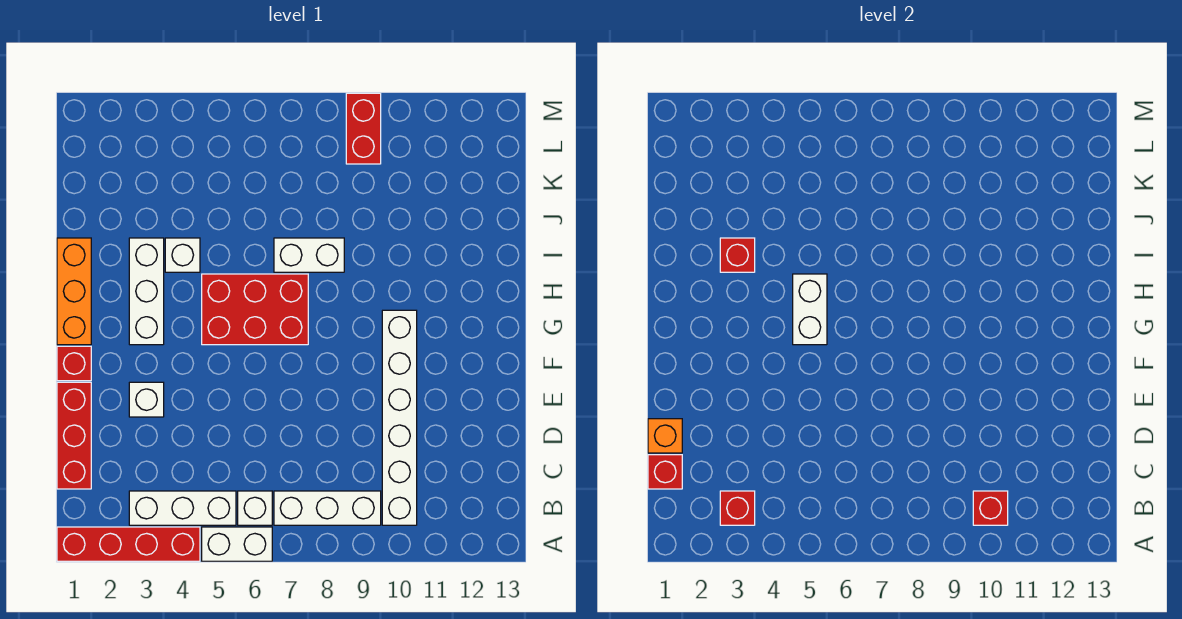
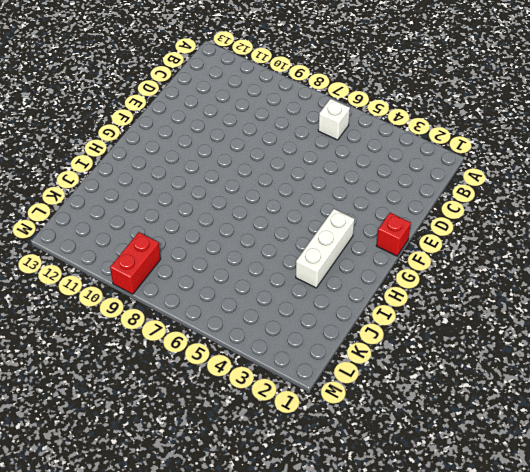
none -> red brick A1:A4 level 1
none -> white brick A5:A6 level 1
none -> white brick B3:B5 level 1

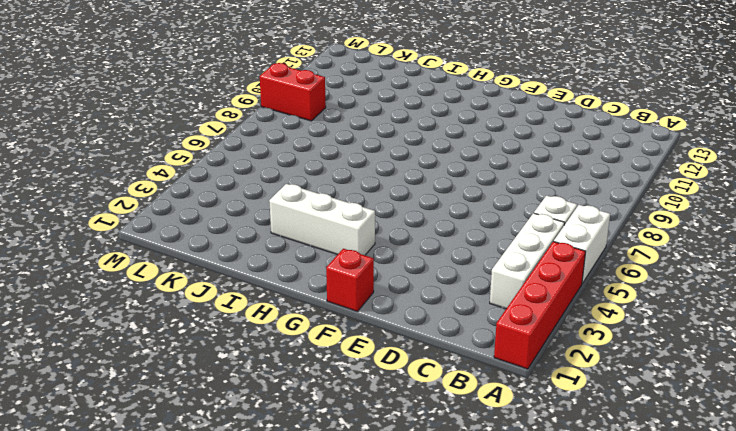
none -> white brick B7:B9 level 1
none -> white brick B10:G10 level 1
none -> red brick C1:E1 level 1

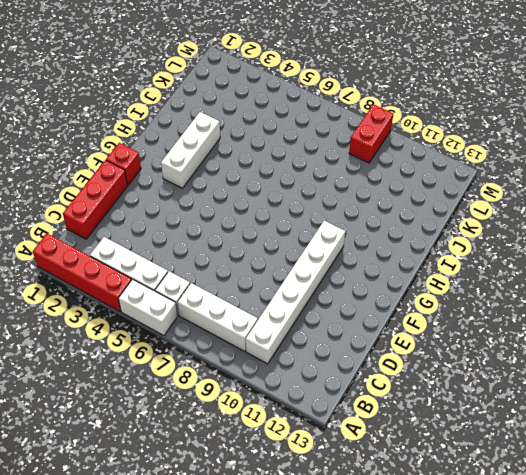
none -> white brick E3 level 1
none -> orange brick G1:I1 level 1
none -> red brick G5:H7 level 1

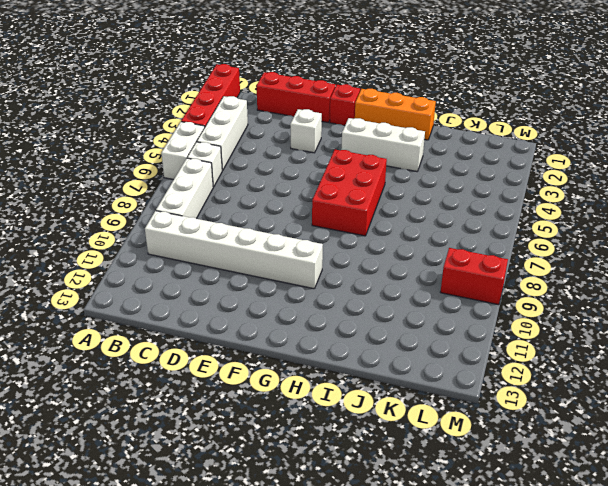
none -> white brick I4 level 1
none -> white brick I7:I8 level 1
none -> red brick B3 level 2

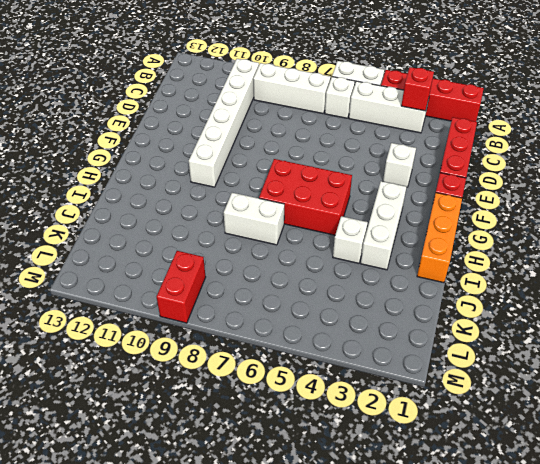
none -> red brick B10 level 2
none -> red brick C1 level 2
none -> orange brick D1 level 2

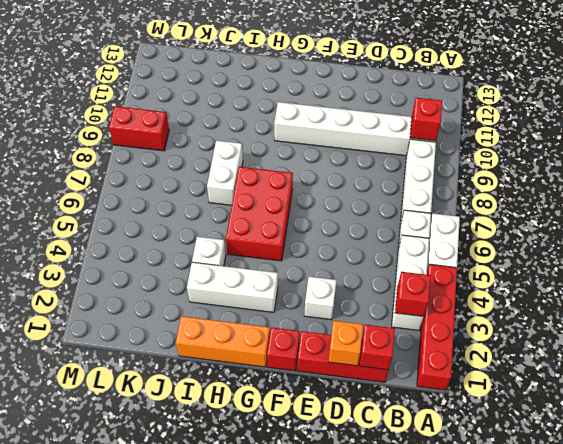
none -> white brick G5:H5 level 2
none -> red brick I3 level 2

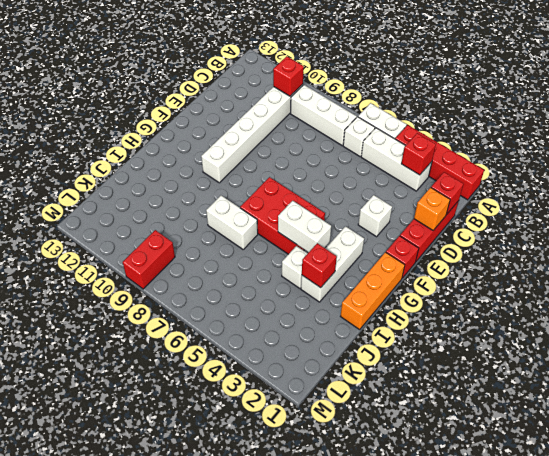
white brick H4:H5 level 2 -> white brick G5:H5 level 2

